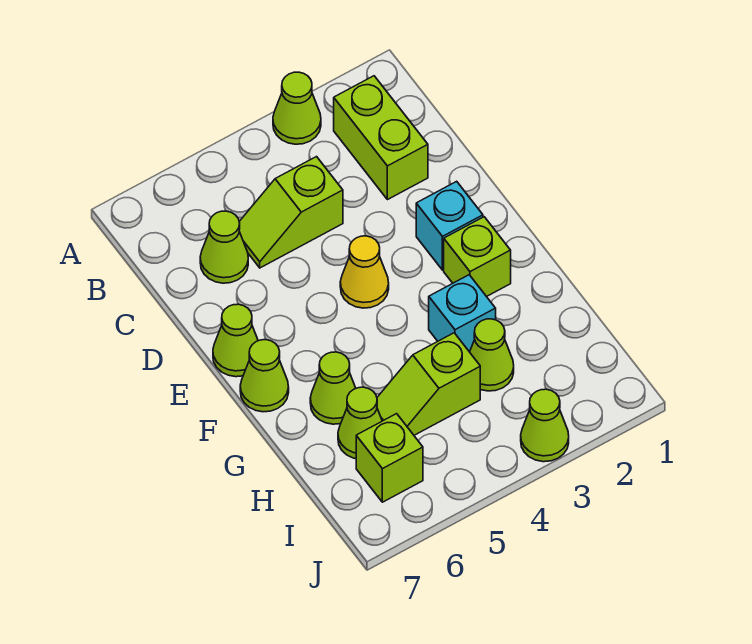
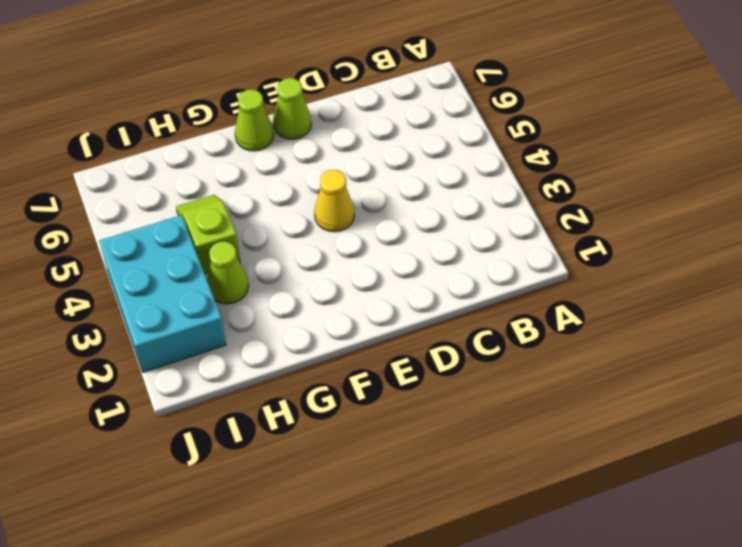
cyan brick I2:J4 level 1 -> lime cone J3 level 1
none -> lime cone A3 level 1
none -> lime brick B2:C2 level 1
none -> lime slope C4:C5 level 1 top 4

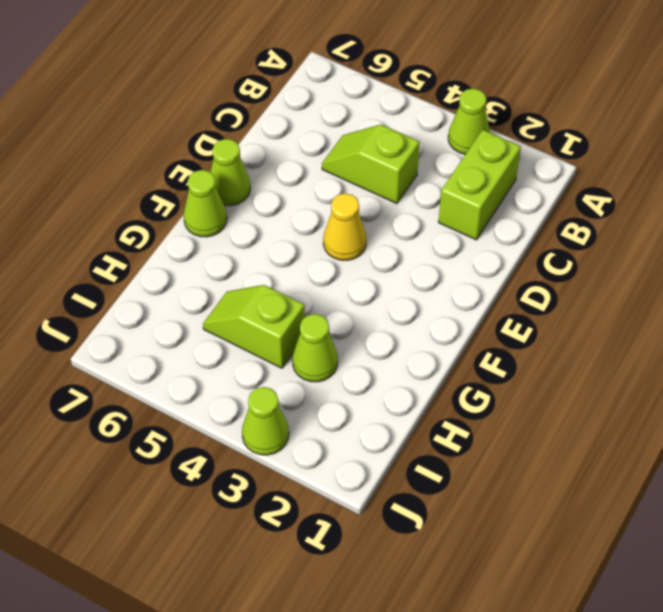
none -> lime cone C6 level 1
none -> cyan brick E2 level 1
none -> lime brick F2 level 1

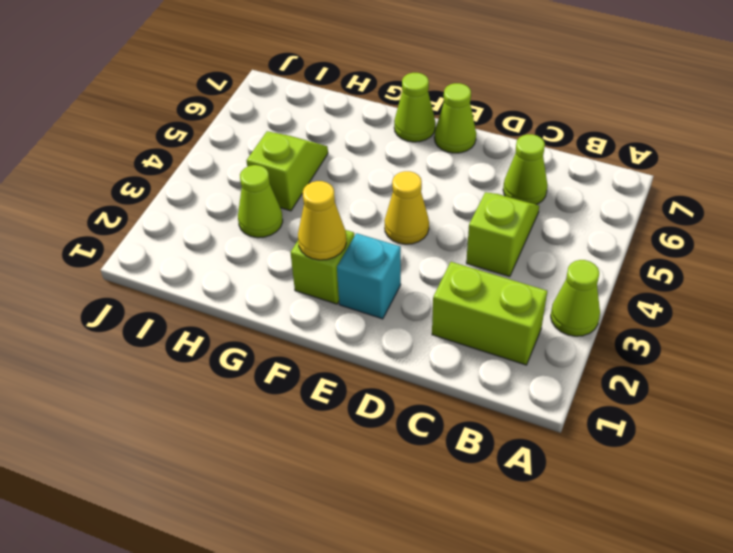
yellow cone F2 level 2 -> none
none -> cyan brick G3 level 1
none -> lime cone G6 level 1
none -> lime cone H6 level 1

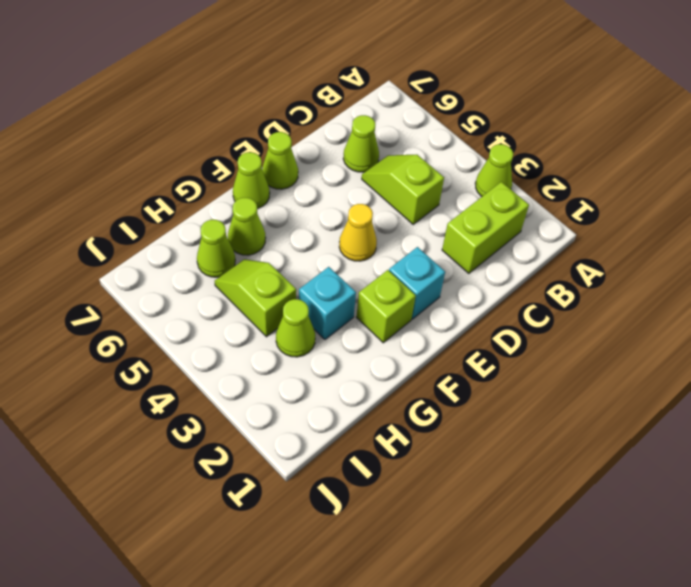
none -> lime brick I6 level 1
none -> lime cone J3 level 1

